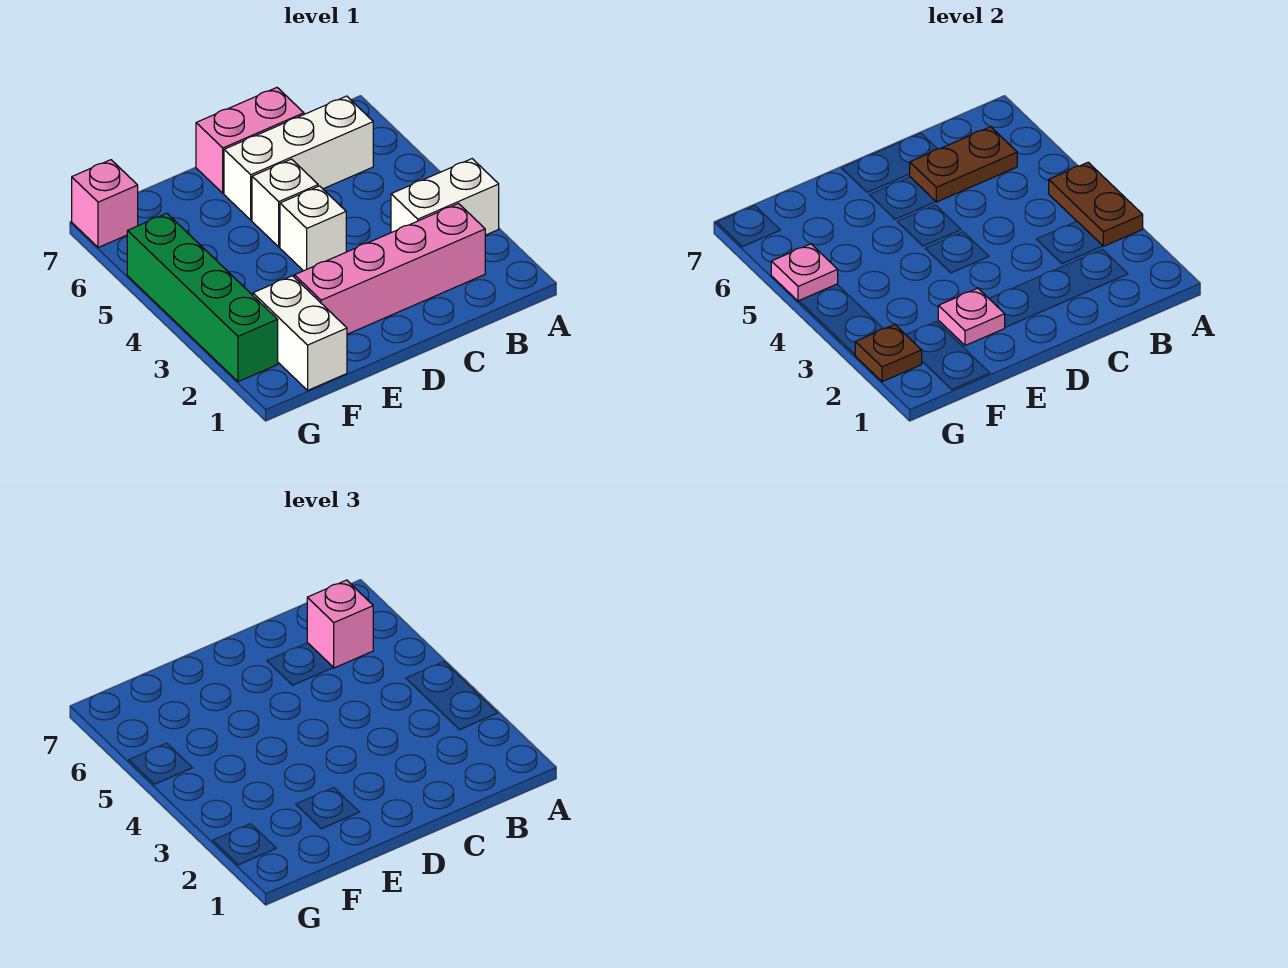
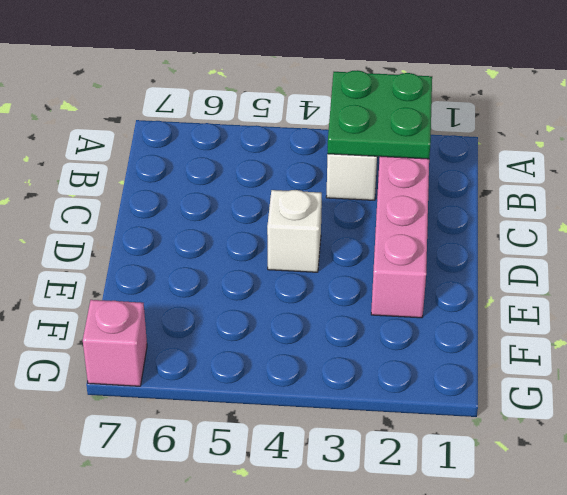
green plate A2:B3 level 2 -> brown plate A3:A4 level 2
none -> white brick B6:D6 level 1
none -> pink brick C7:D7 level 1
none -> white brick D5 level 1

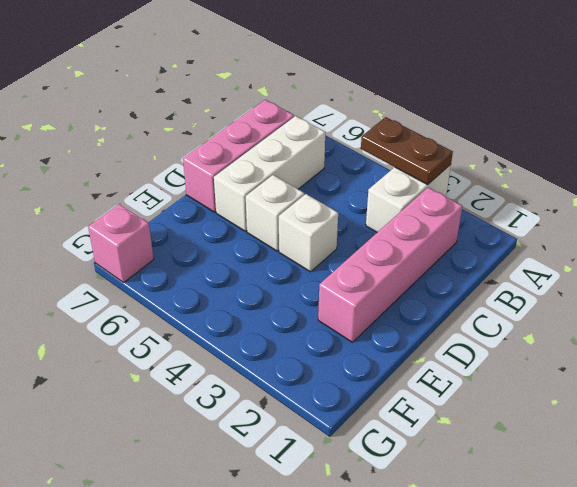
pink brick B7:D7 level 1 -> pink brick C7:D7 level 1
none -> white brick F1:F2 level 1
none -> green brick G2:G5 level 1
none -> brown plate B6:C6 level 2

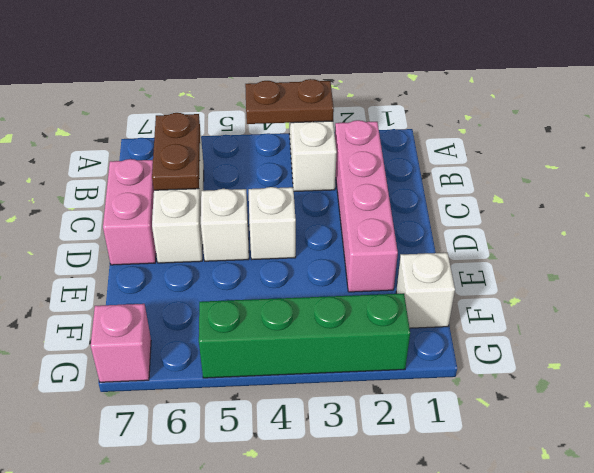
white brick F1 level 1 -> white brick F1:F2 level 1
none -> pink plate E2 level 2
none -> brown plate G2 level 2
none -> pink plate G5 level 2

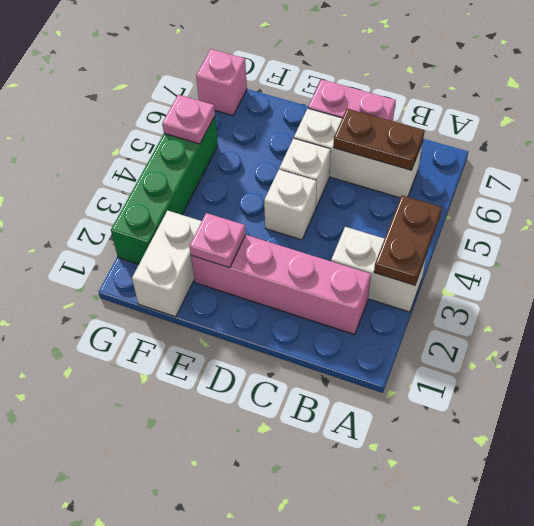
none -> brown plate G2 level 2
none -> pink brick B6 level 3

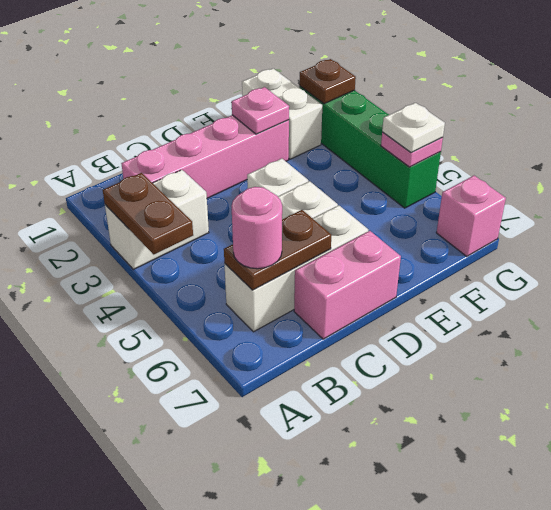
pink round brick B6 level 3 -> pink brick B6 level 3
white plate G5 level 3 -> none

